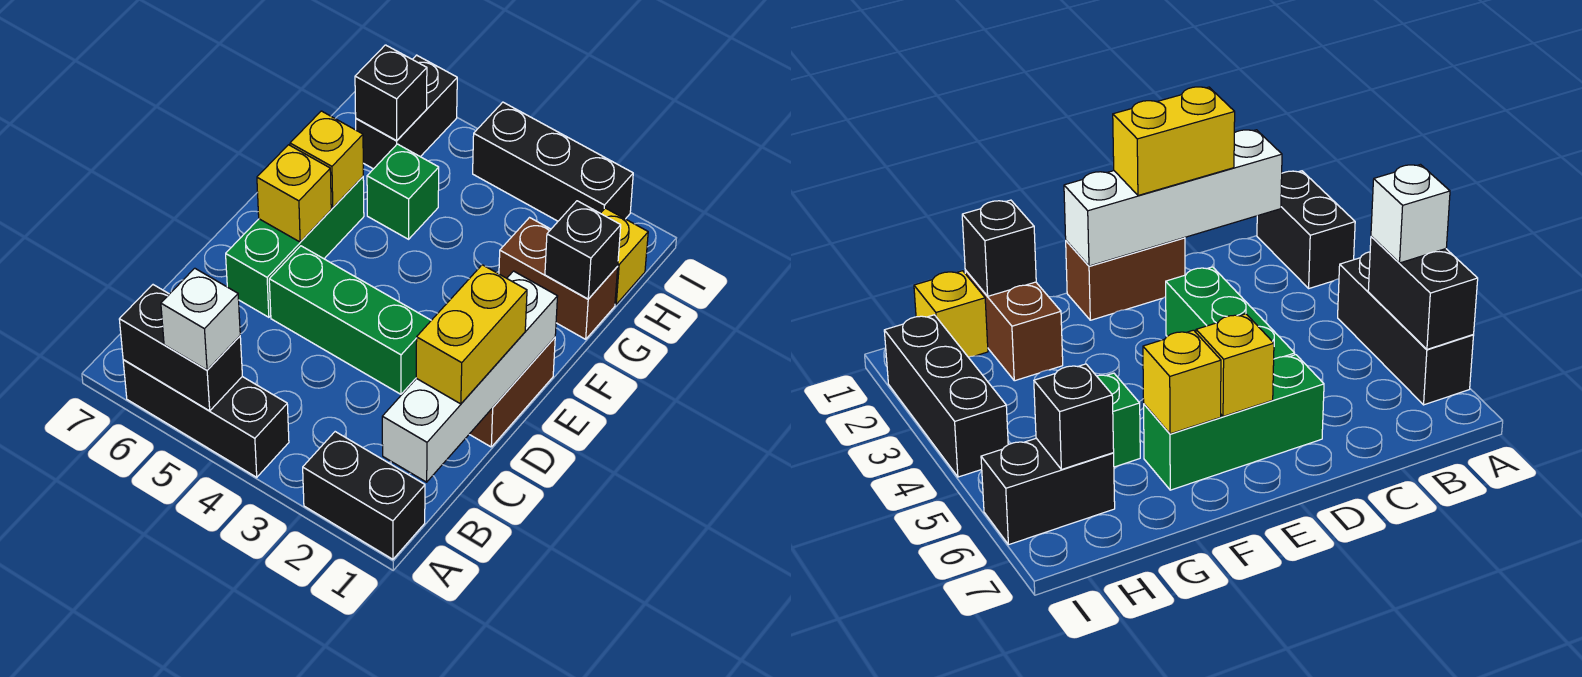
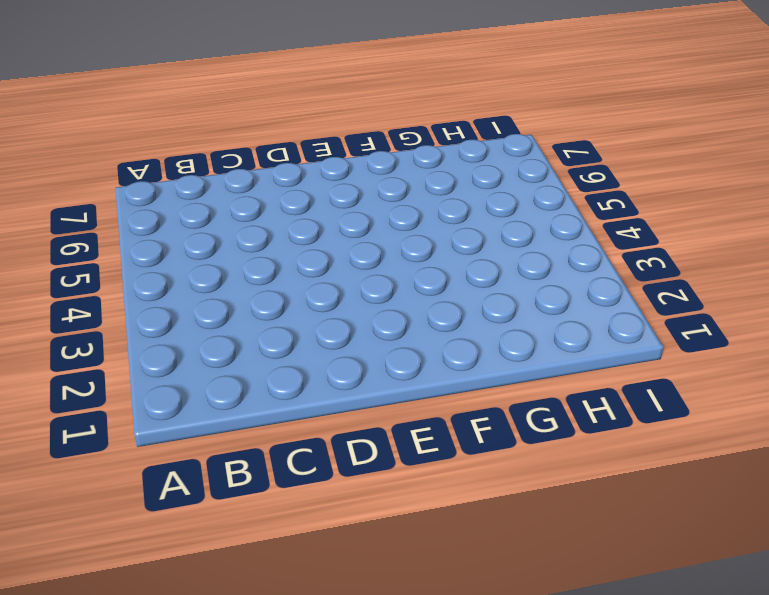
none -> black brick A1:A2 level 1
none -> black brick A4:A6 level 1
none -> brown brick D1:E1 level 1

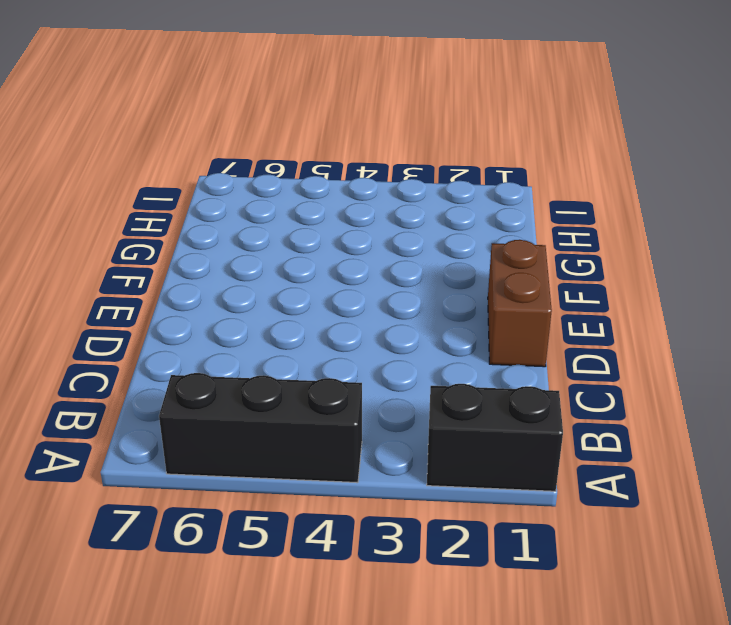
none -> green brick D3:D5 level 1
none -> green brick D6:F6 level 1
none -> brown brick G1:G2 level 1

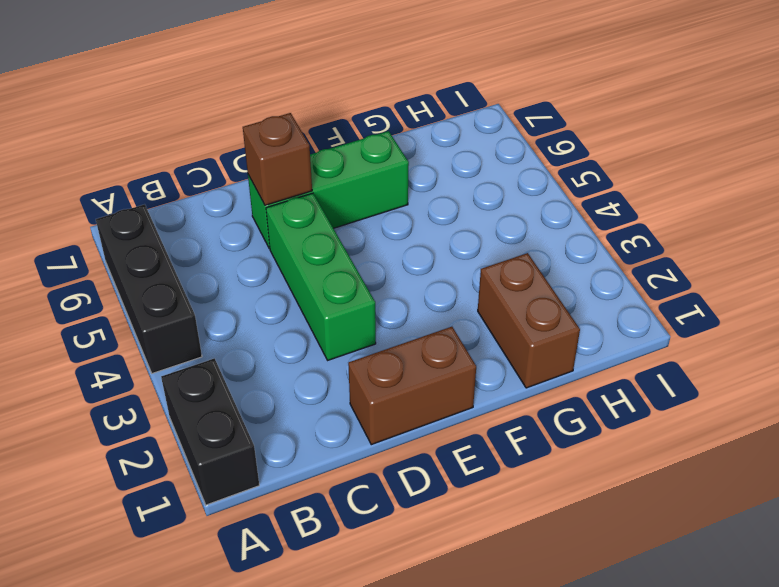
brown brick D6 level 2 -> none
none -> green brick G5 level 1
none -> yellow brick H1 level 1
none -> black brick H6:I6 level 1

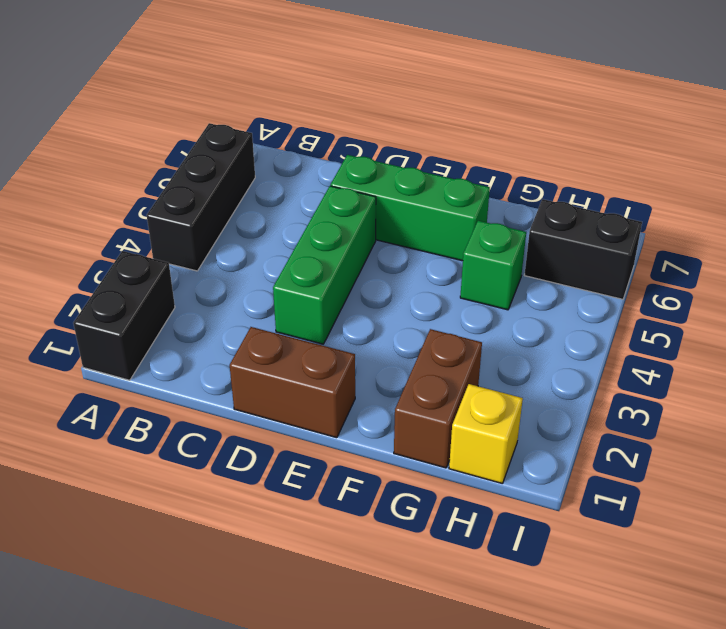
none -> black brick I2:I4 level 1
none -> black brick A5:A6 level 2
none -> white brick B1:E1 level 2

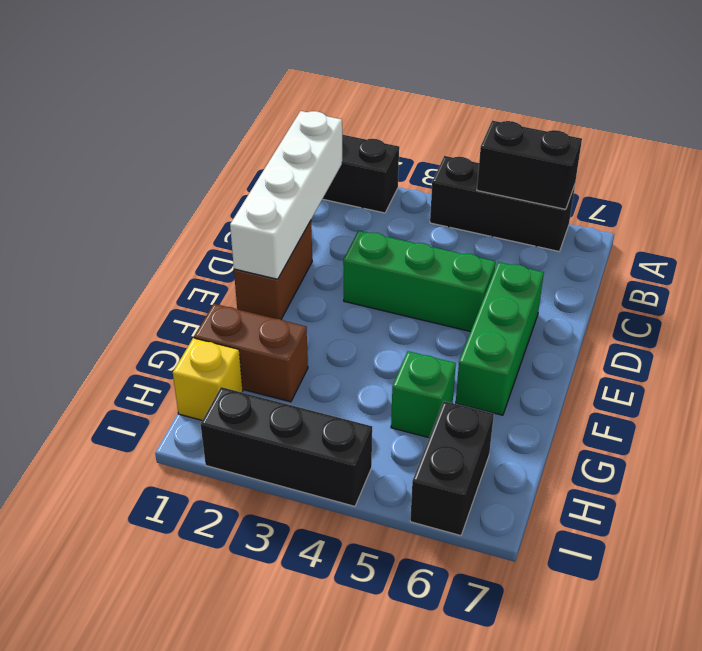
none -> yellow brick E6 level 2
none -> yellow brick F6 level 2
none -> black brick G1 level 2

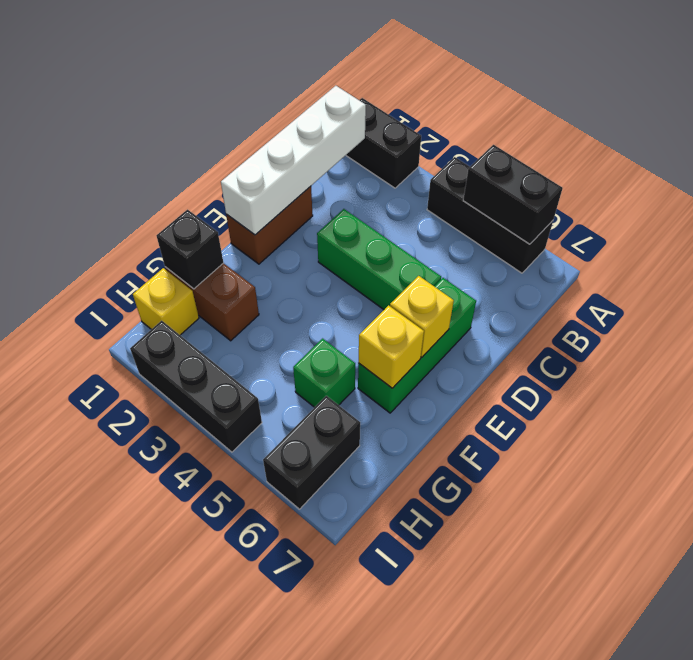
none -> black brick H6 level 2
none -> white brick A5 level 3
none -> yellow brick C1:D1 level 3

